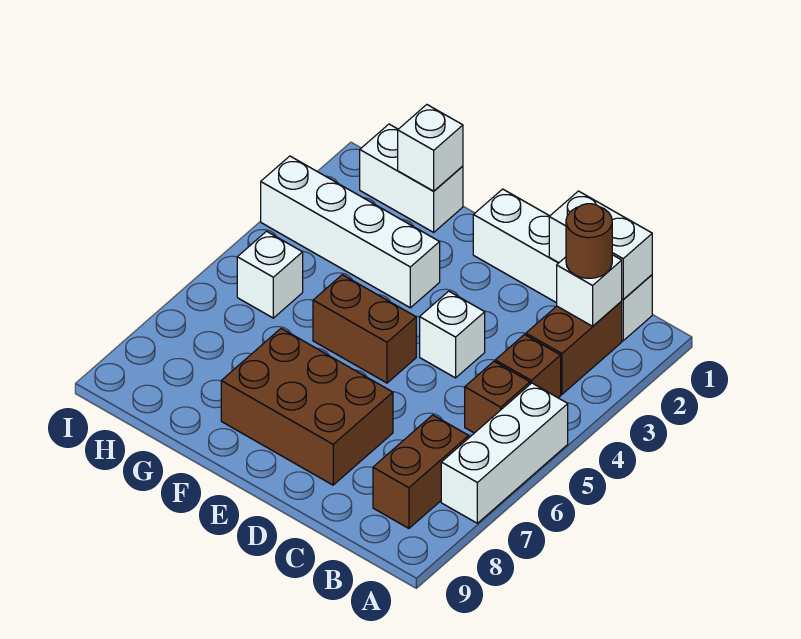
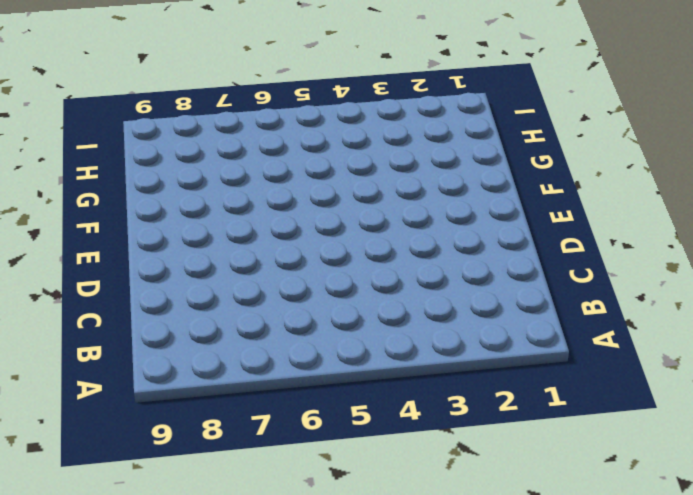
none -> white brick A5:A7 level 1
none -> white brick B1:E1 level 1
none -> brown brick B2:B3 level 1

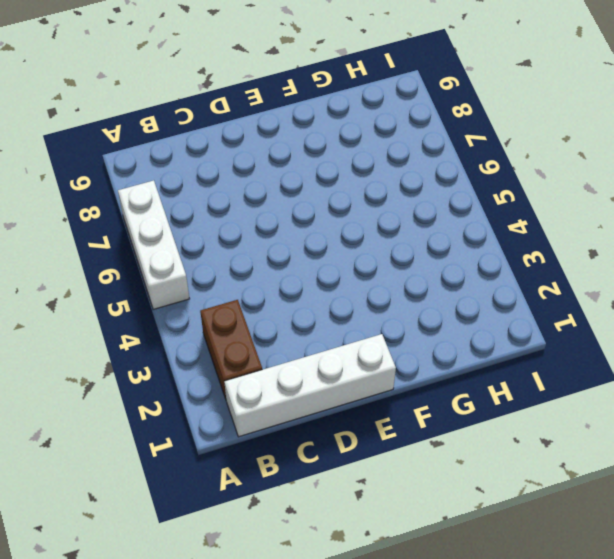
none -> brown brick B4 level 1
none -> brown brick B5 level 1
none -> brown brick B7:B8 level 1

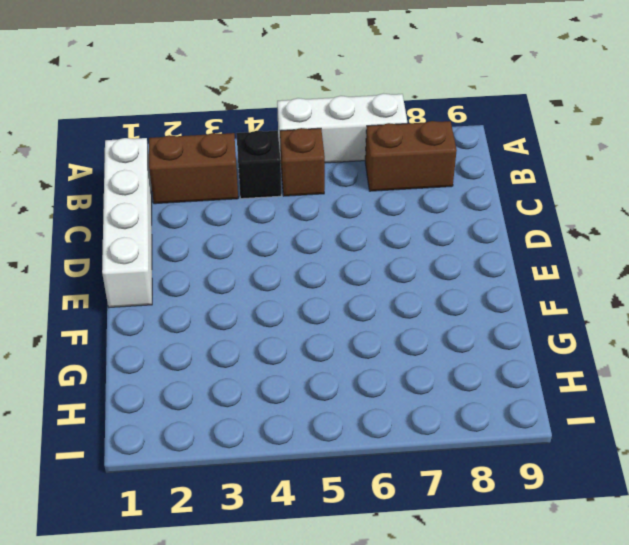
black brick B4 level 1 -> brown brick B4 level 1
none -> white brick D4 level 1
none -> brown brick D7:F8 level 1
none -> brown brick E5:F5 level 1

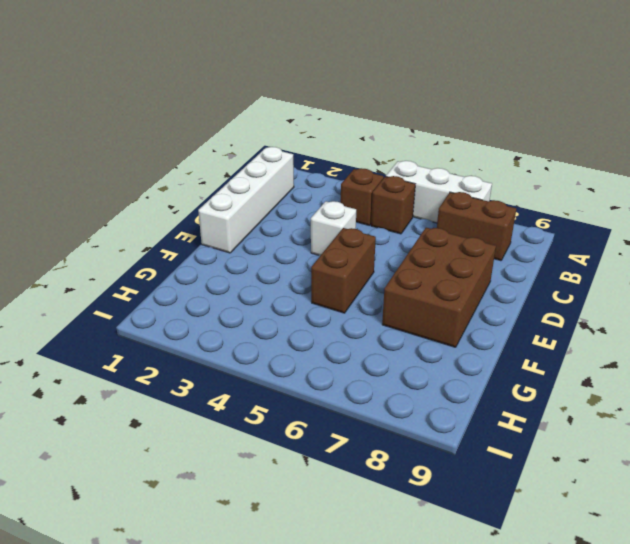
none -> brown brick B2:B3 level 1
none -> white brick F3:I3 level 1
none -> white brick G1:H1 level 1

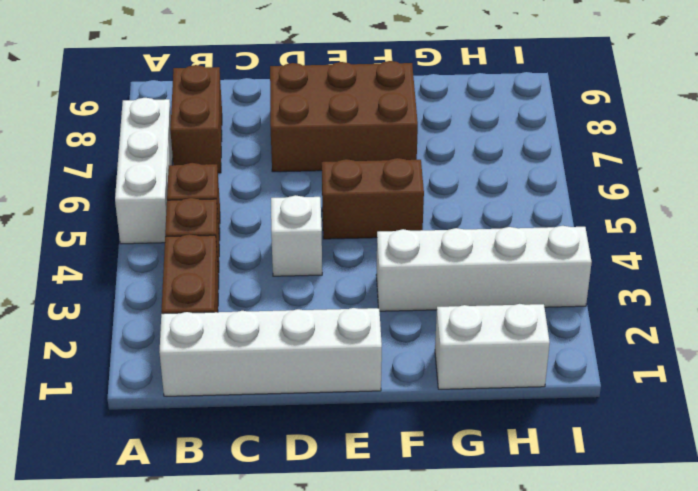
none -> white brick H5 level 1
none -> white brick B1:C1 level 2
none -> white brick B2 level 2

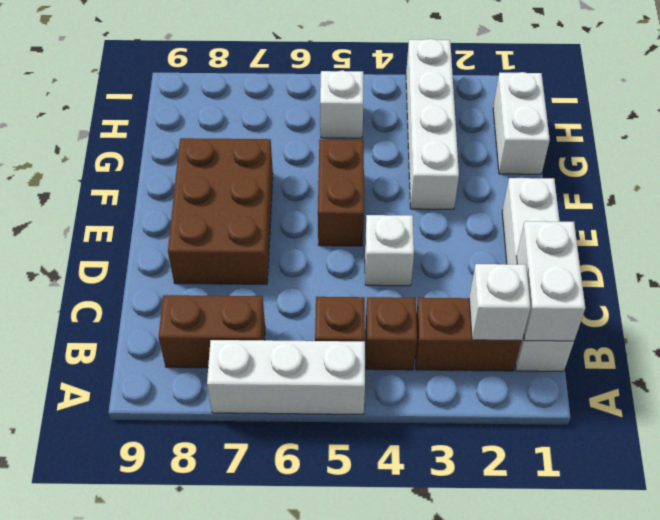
none -> white brick G1 level 2
none -> brown round brick B2 level 3

